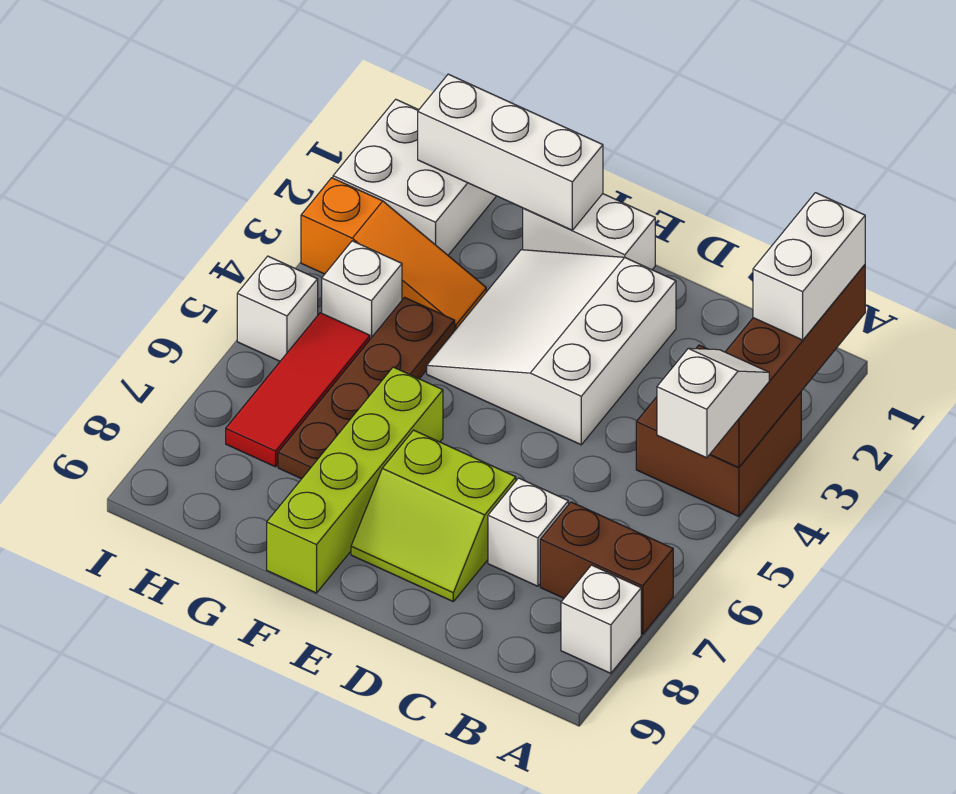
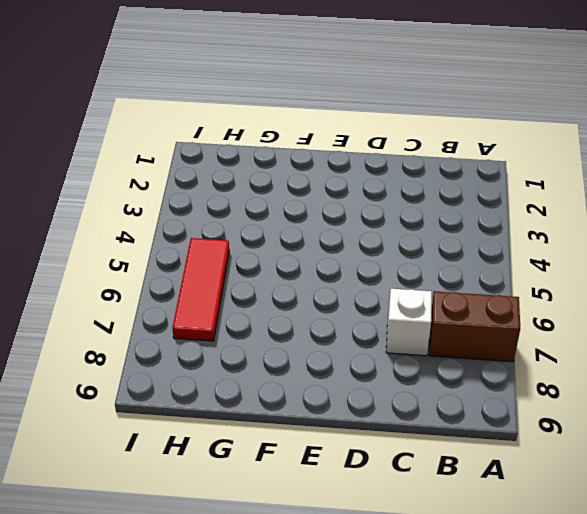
none -> brown brick A3:B4 level 1
none -> white brick A8 level 1
none -> white slope D2:F4 level 1 top D

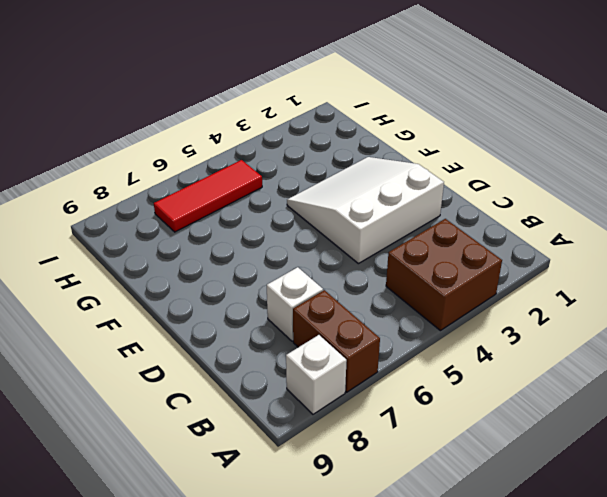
none -> lime slope D7:E8 level 1 top 7
none -> white brick E1:F1 level 1
none -> lime brick F6:F9 level 1

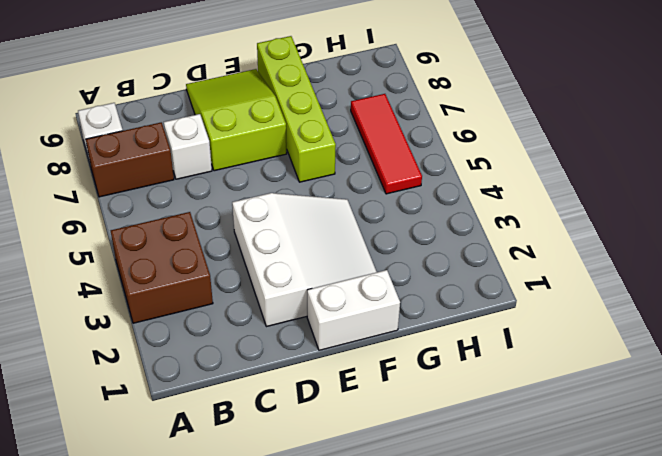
lime slope D7:E9 level 1 top 7 -> lime slope D7:E8 level 1 top 7
none -> orange slope G3:I3 level 1 top I
none -> brown plate G4:G7 level 1
none -> white brick H1:I2 level 1

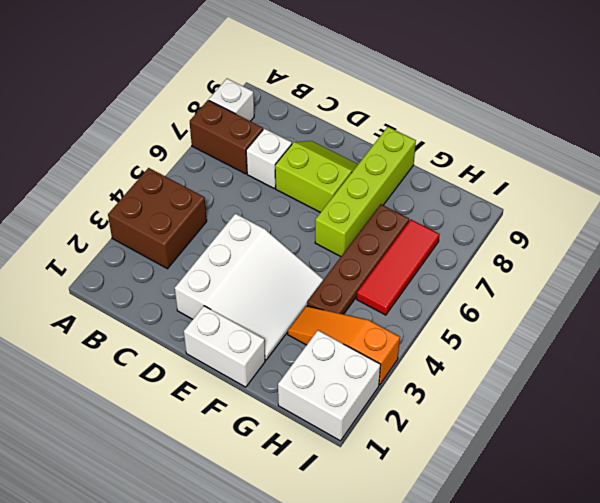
none -> white brick H4 level 1
none -> white brick I5 level 1
none -> brown brick A1:A4 level 2

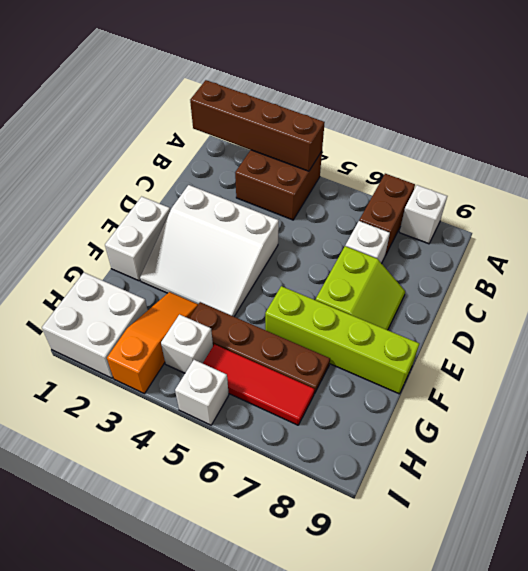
none -> white brick F1:H1 level 2
none -> white brick A1:A2 level 3
none -> white slope A4:A5 level 3 top 5

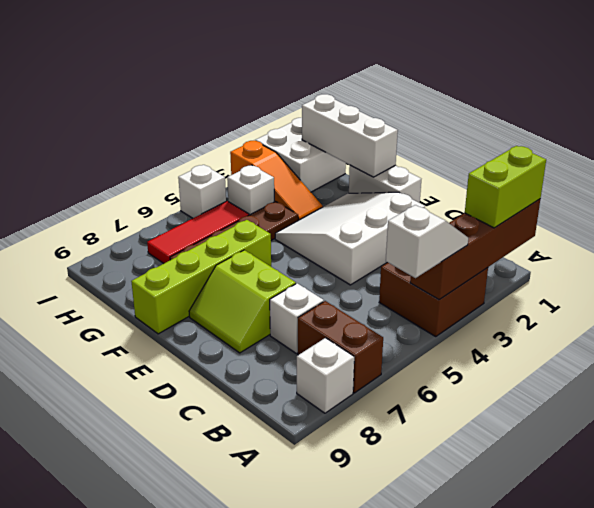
lime brick A1:A2 level 3 -> white brick A1:A2 level 3

